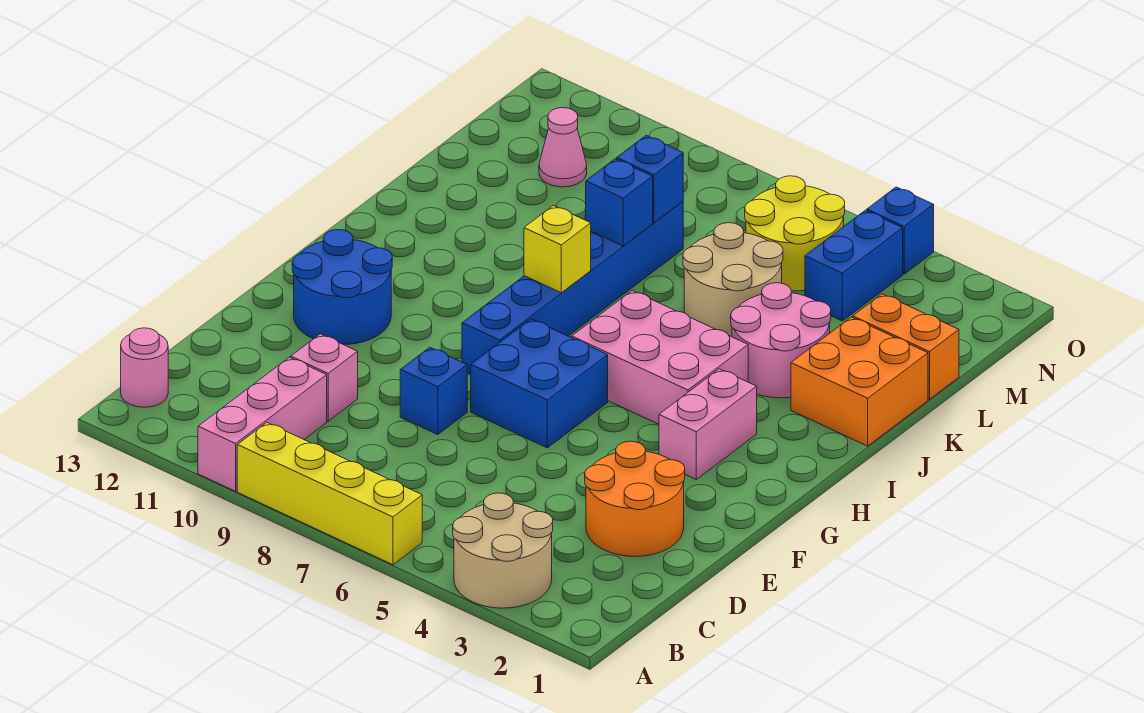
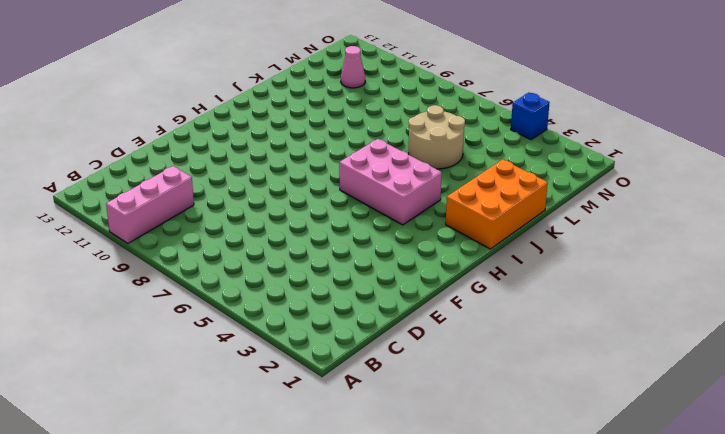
orange brick I1:K2 level 1 -> orange brick J1:K2 level 1
none -> tan round brick A3:B4 level 1
none -> yellow brick A6:A9 level 1
none -> pink round brick B13 level 1

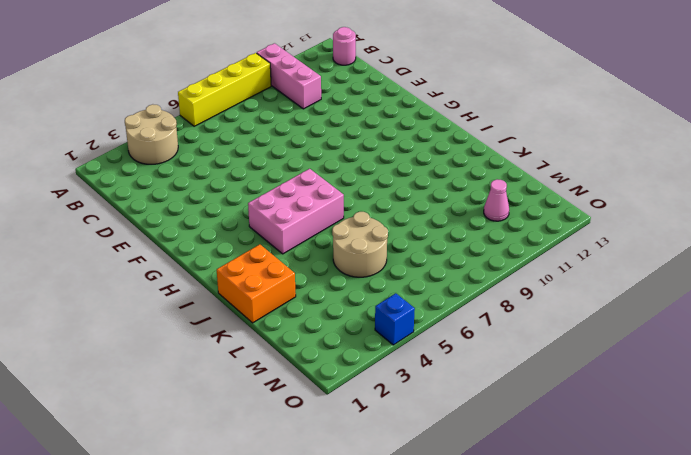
none -> orange round brick D2:E3 level 1
none -> pink brick D10 level 1
none -> blue brick E8 level 1

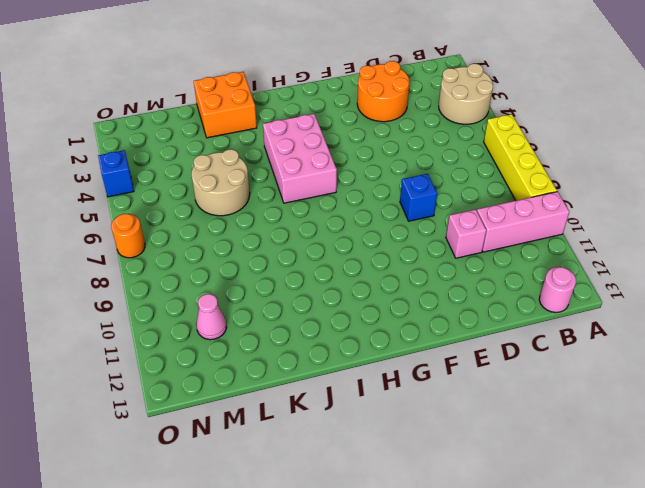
orange round brick O7 level 1 -> none
none -> blue brick F6:G7 level 1
none -> blue round brick F11:G12 level 1
none -> pink brick G3:H3 level 1

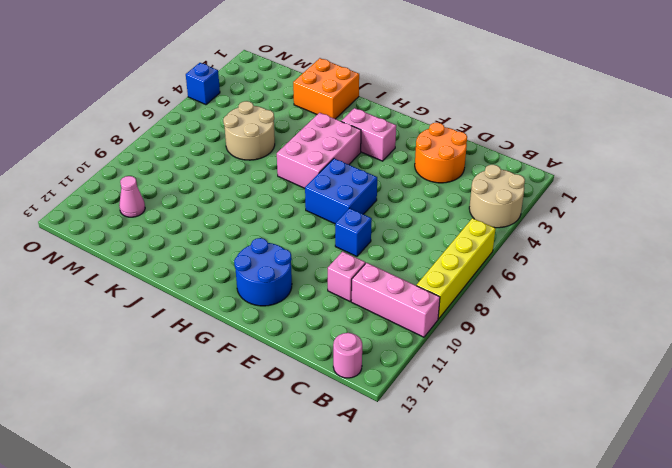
none -> blue brick G8:L8 level 1
none -> pink round brick J3:K4 level 1
none -> orange brick L1:L2 level 1

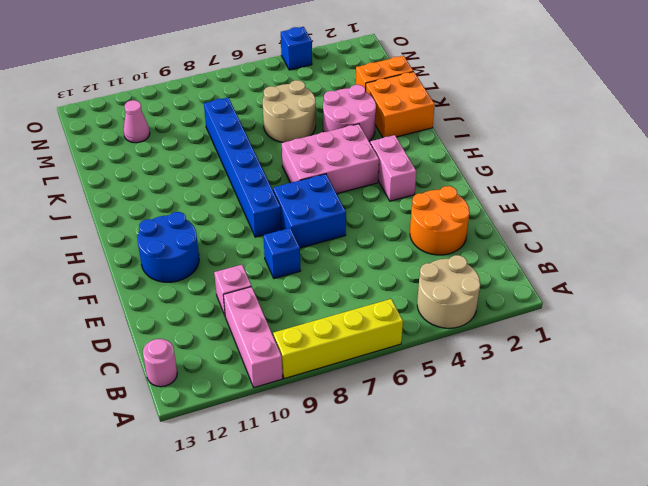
none -> blue brick M4:N4 level 1
none -> yellow round brick M5:N6 level 1
none -> yellow brick I8 level 2

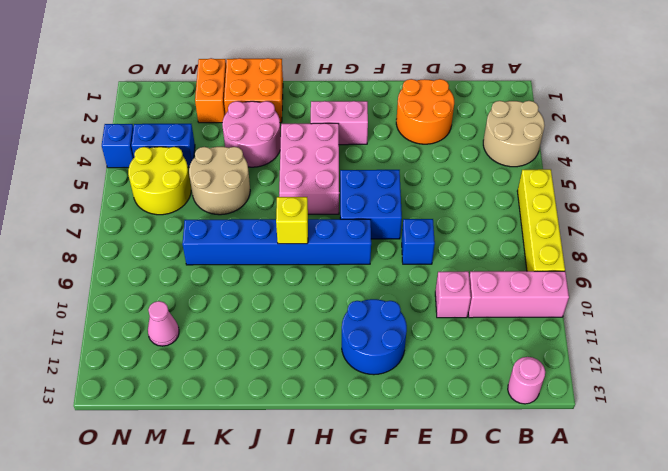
none -> blue brick K8 level 2
none -> blue brick L8 level 2

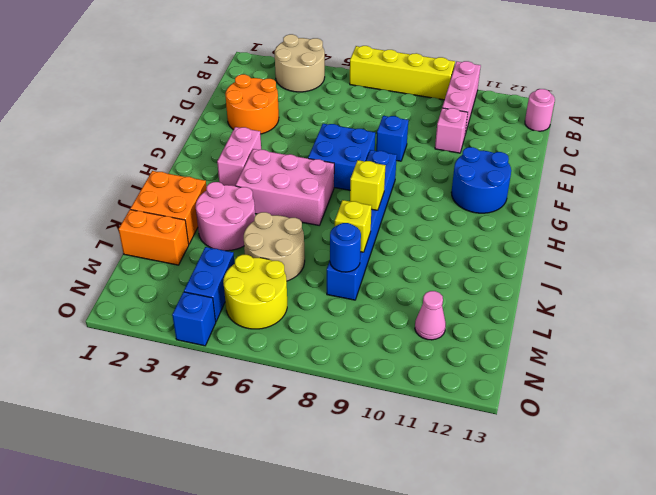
yellow brick K8 level 2 -> blue brick K8 level 2
blue round brick L8 level 2 -> blue brick L8 level 2

